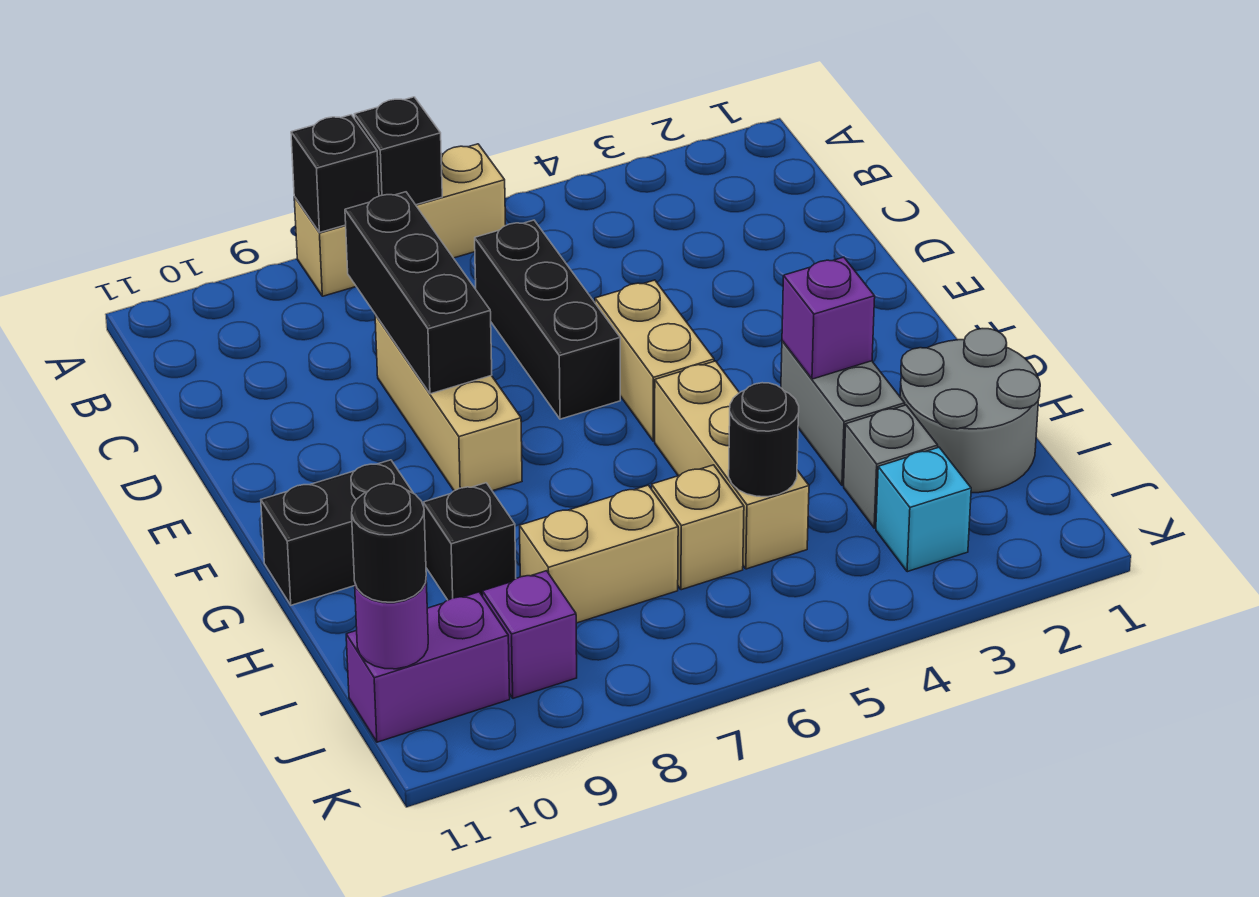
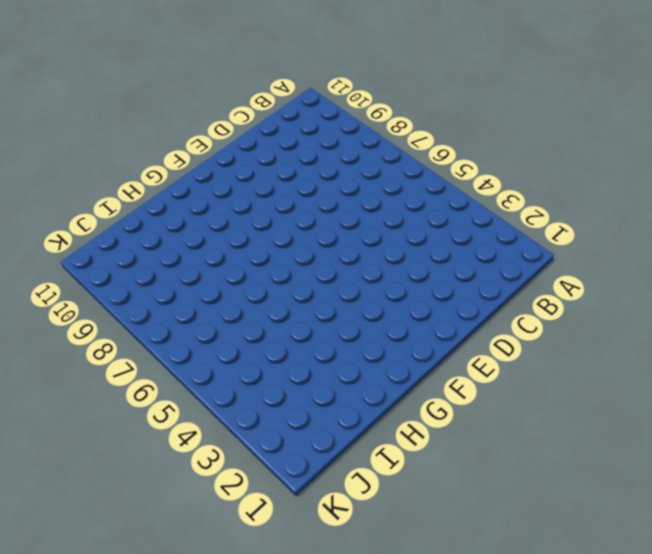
none -> tan brick A6:A8 level 1
none -> black brick C6:E6 level 1
none -> tan brick D8:F8 level 1

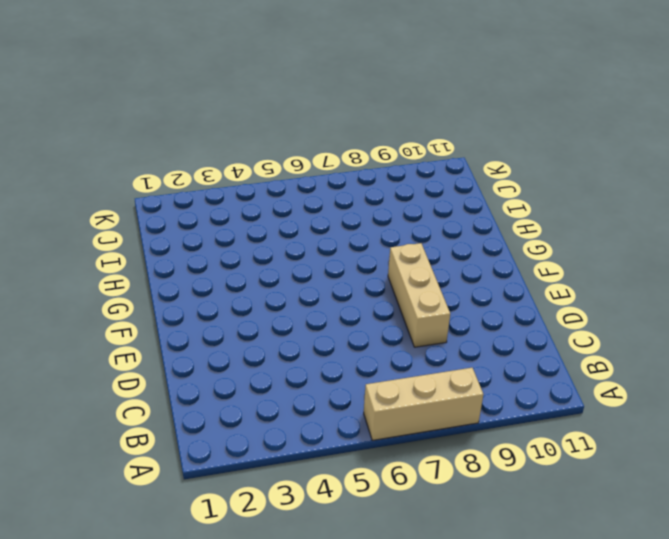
none -> black brick C6:E6 level 1
none -> tan brick E5:F5 level 1
none -> grey brick G3:H3 level 1

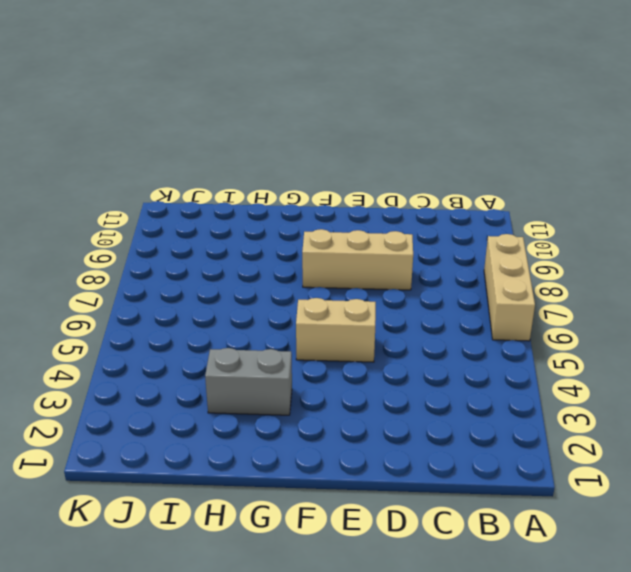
none -> black brick C6:E6 level 1
none -> tan brick G5:I5 level 1
none -> black brick G10:G11 level 1

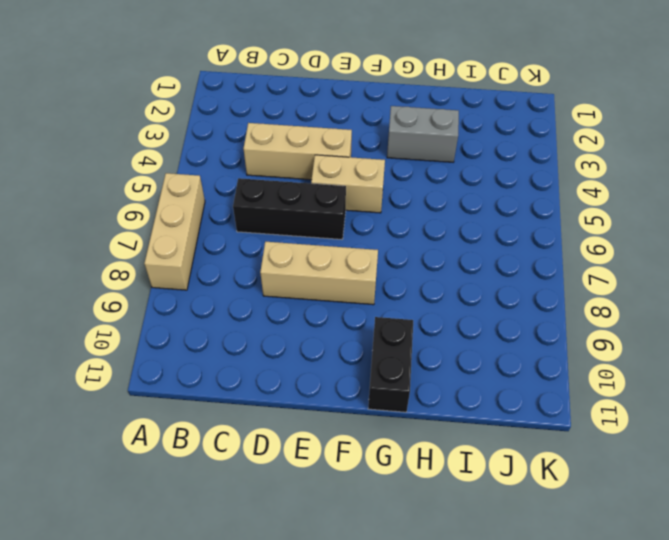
tan brick C4:E4 level 1 -> tan brick G5:I5 level 1
none -> grey round brick H1:I2 level 1
none -> black brick H9 level 1
none -> grey brick I3 level 1

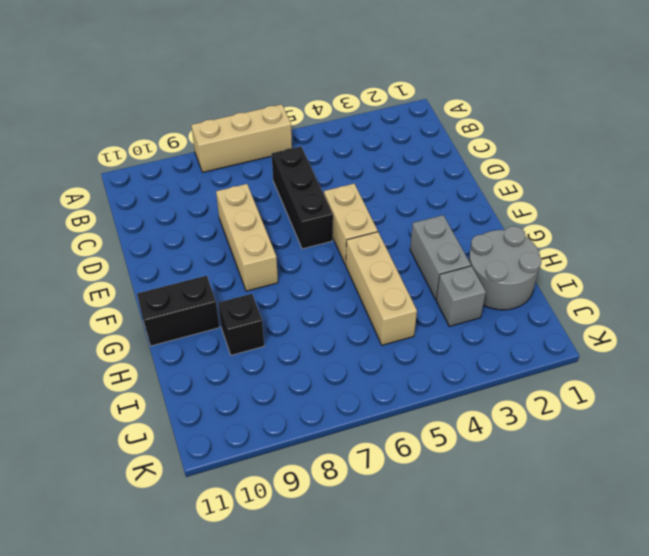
none -> tan brick I6 level 1
none -> tan brick I7:I8 level 1
none -> cyan brick J3 level 1

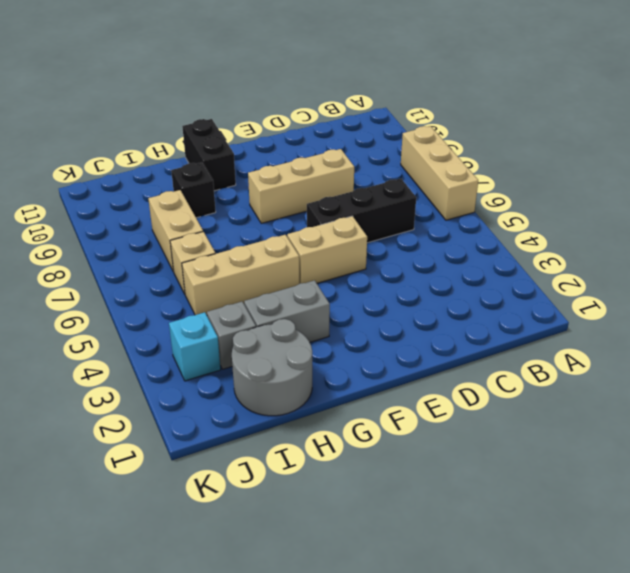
none -> purple brick J9 level 1
none -> purple brick J10:J11 level 1
none -> black brick A7 level 2

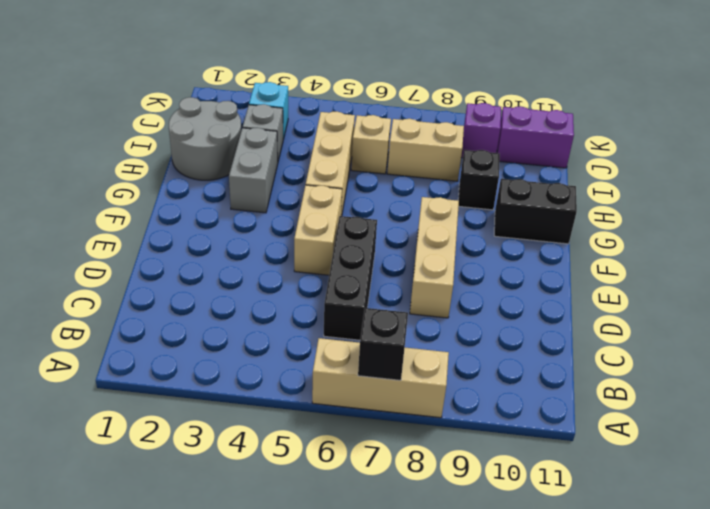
none -> black brick A8 level 2
none -> black brick C8:E8 level 2
none -> purple brick G3 level 2

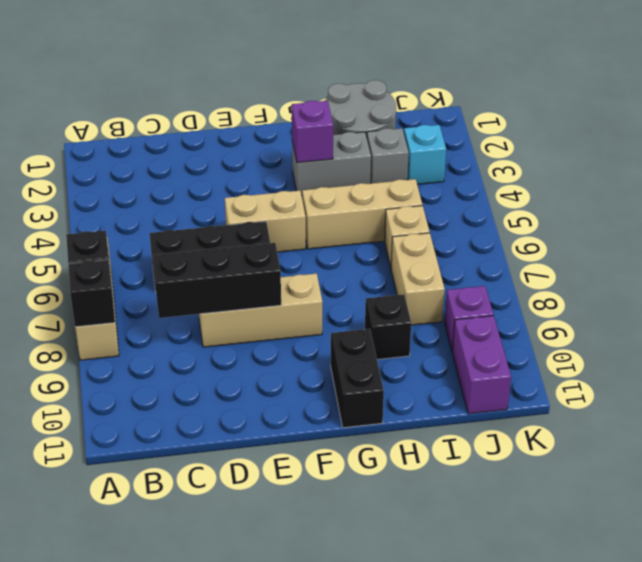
none -> black round brick I5 level 2
none -> purple round brick J11 level 2
none -> black round brick J11 level 3

